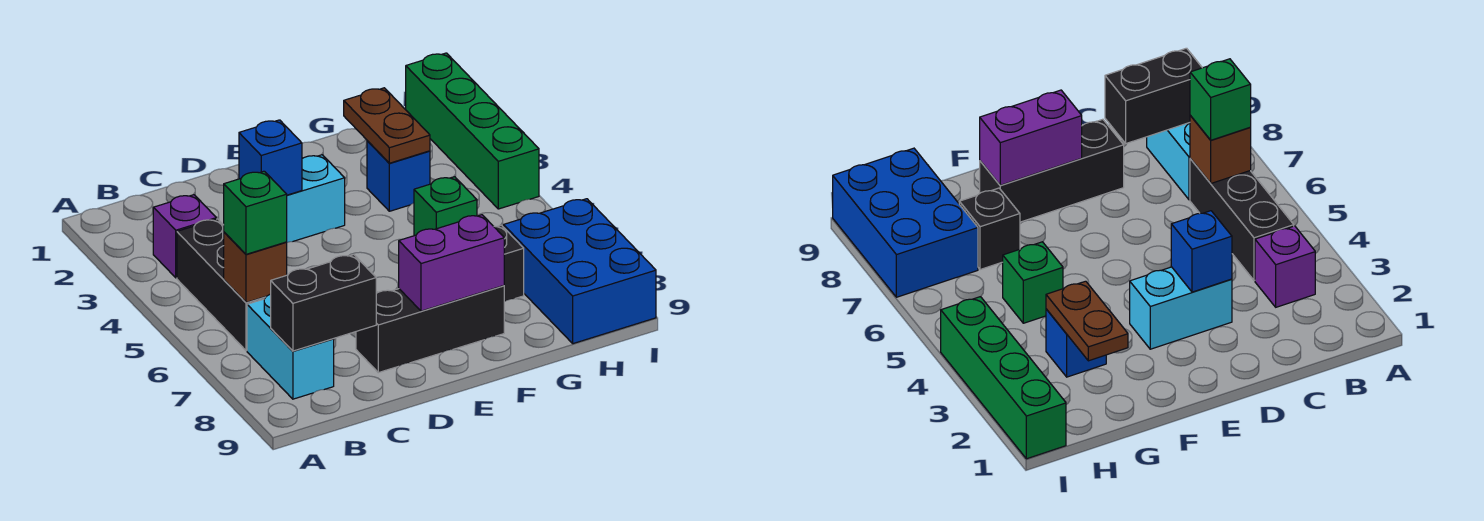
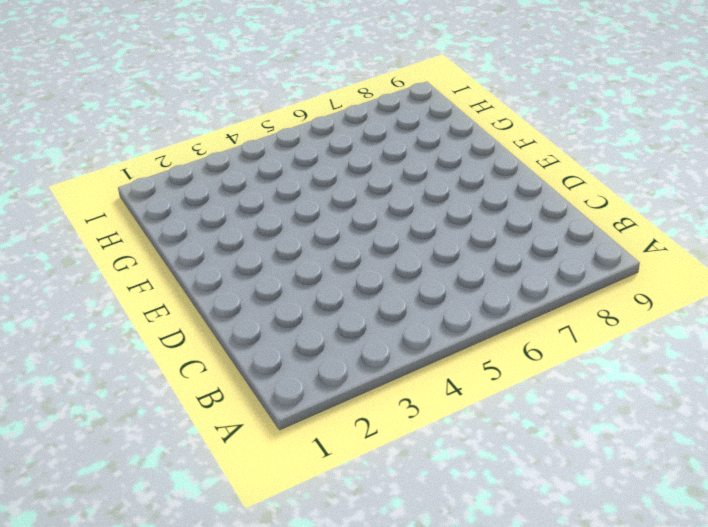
none -> purple brick B3 level 1
none -> black brick B4:B6 level 1
none -> cyan brick B7:B8 level 1

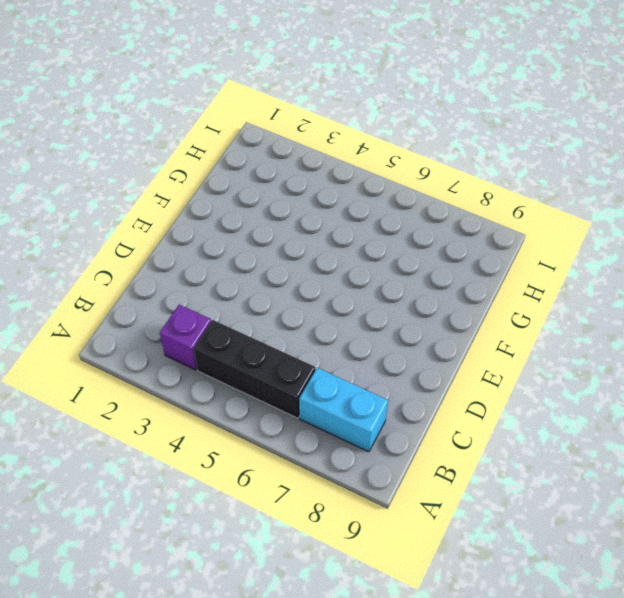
none -> cyan brick D3:E3 level 1
none -> black brick D8:F8 level 1
none -> blue brick G3 level 1

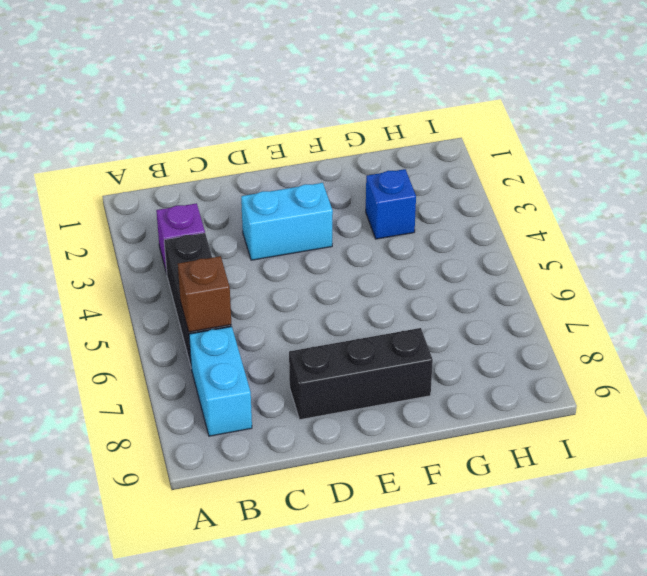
none -> green brick G5 level 1
none -> black brick G7 level 1
none -> blue brick H7:I9 level 1

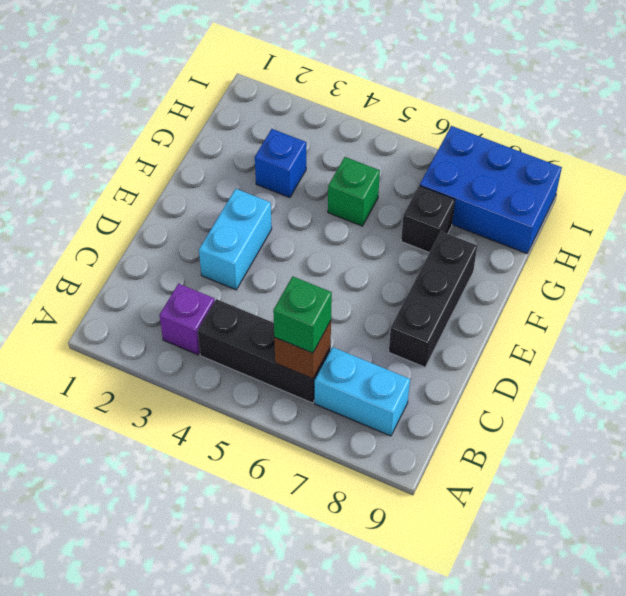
none -> green brick I1:I4 level 1
none -> black brick B8:C8 level 2
none -> blue brick D3 level 2

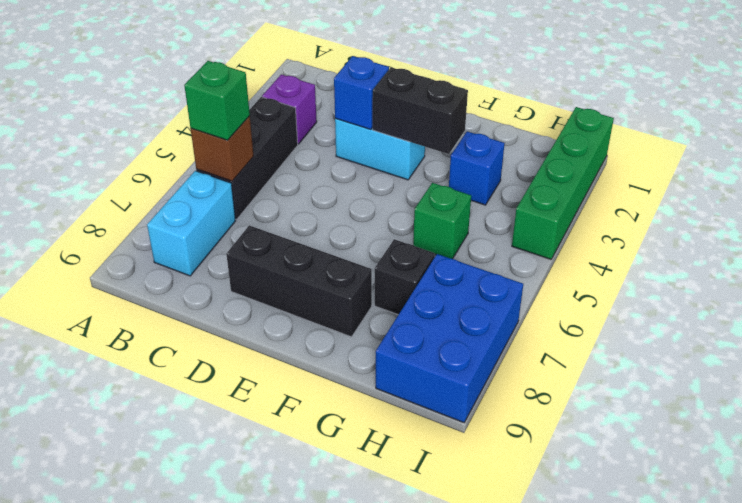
black brick E3:F3 level 2 -> black brick B8:C8 level 2
none -> purple brick E8:F8 level 2
none -> brown plate G2:G3 level 2

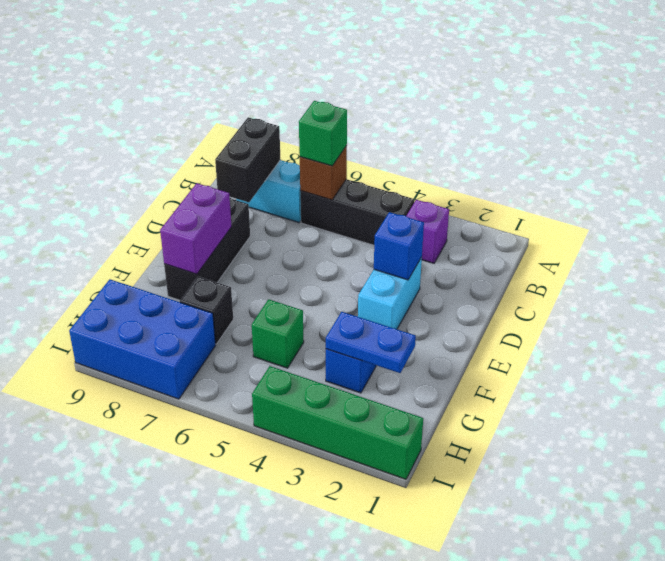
blue plate G2:G3 level 2 -> brown plate G2:G3 level 2

